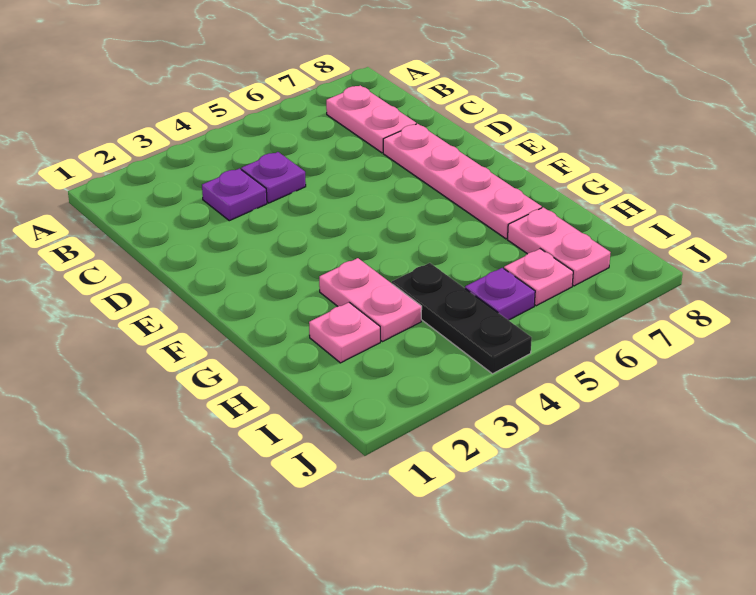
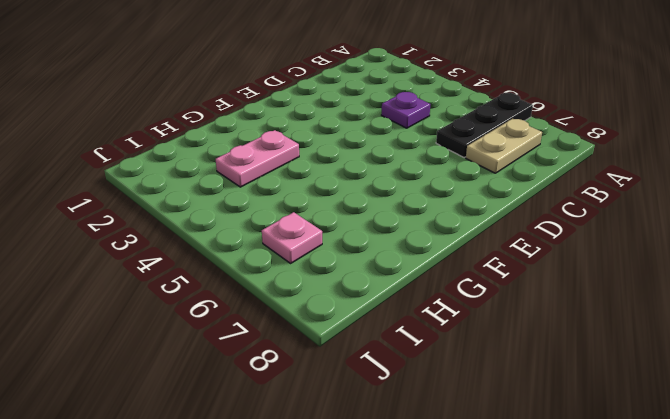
black plate A6:C6 level 1 -> black plate H4:J4 level 1
tan plate B7:C7 level 1 -> pink plate B7:C7 level 1
none -> purple plate C3 level 1
none -> pink plate D7:G7 level 1

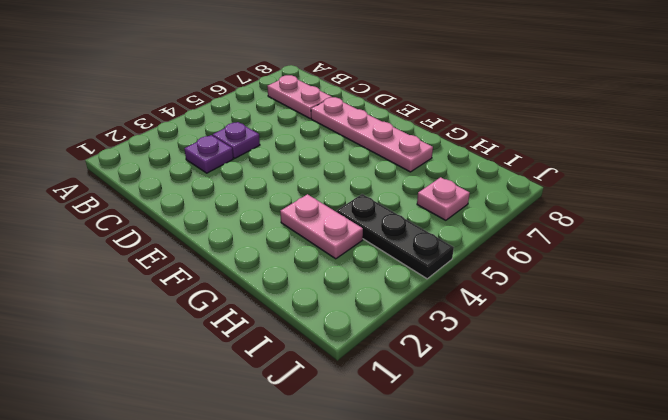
none -> pink plate H2 level 1
none -> pink plate H7:I7 level 1

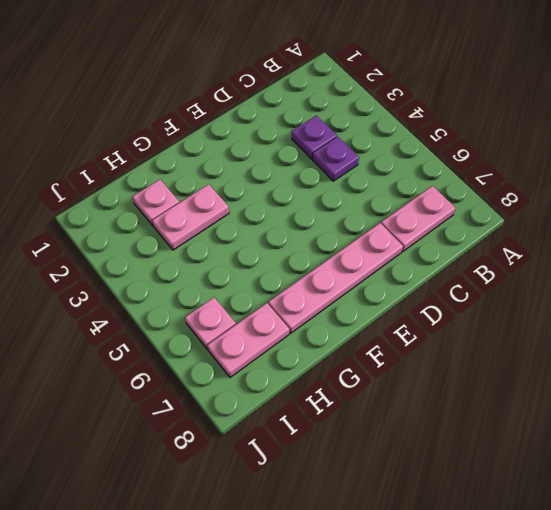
none -> black plate H4:J4 level 1
none -> purple plate I5 level 1

